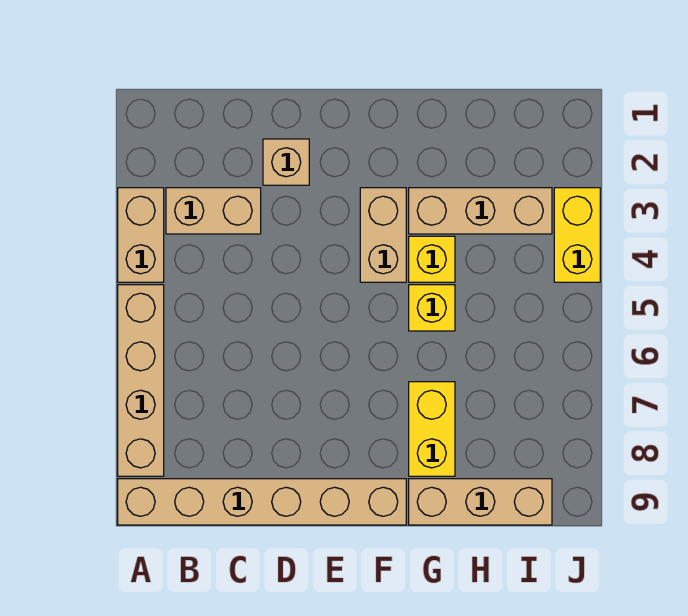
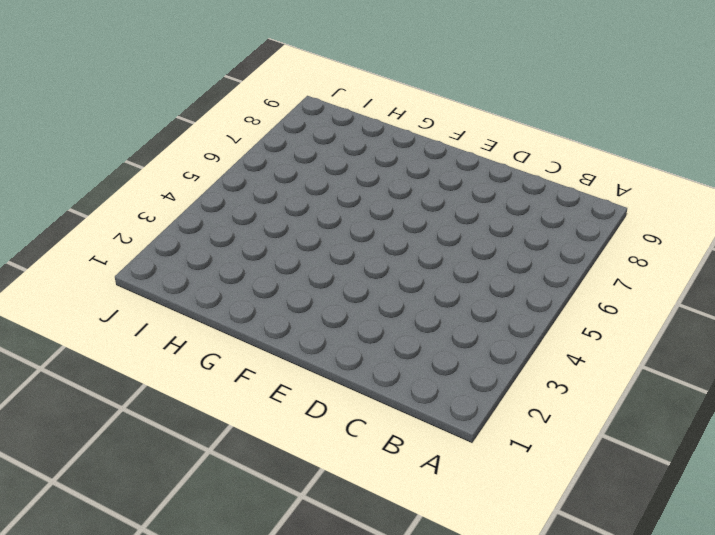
none -> tan brick A3:A4 level 1
none -> tan brick A5:A8 level 1
none -> tan brick A9:F9 level 1

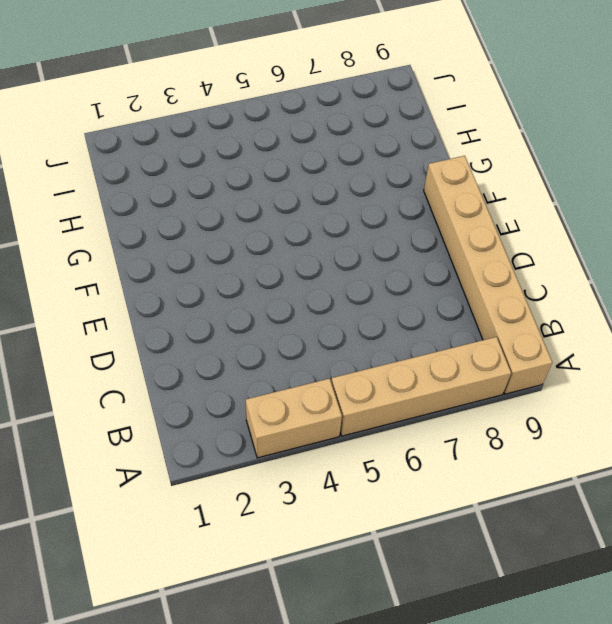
none -> tan brick B3:C3 level 1
none -> tan brick D2 level 1
none -> tan brick F3:F4 level 1

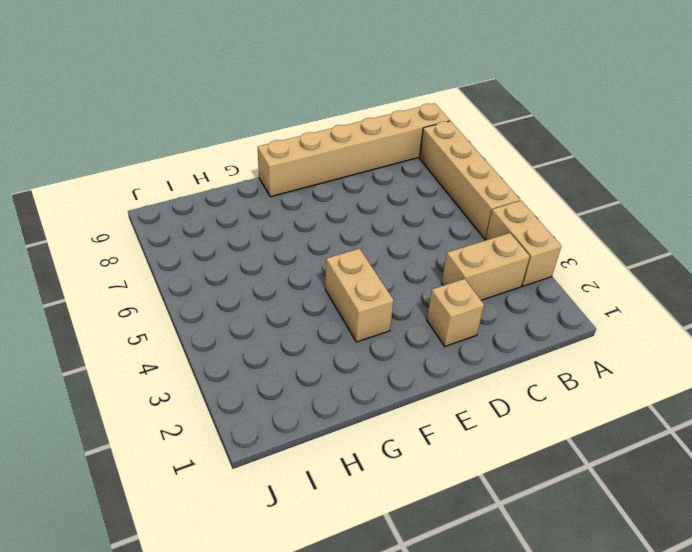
none -> tan brick G3:I3 level 1
none -> yellow brick G4 level 1
none -> yellow brick G5 level 1

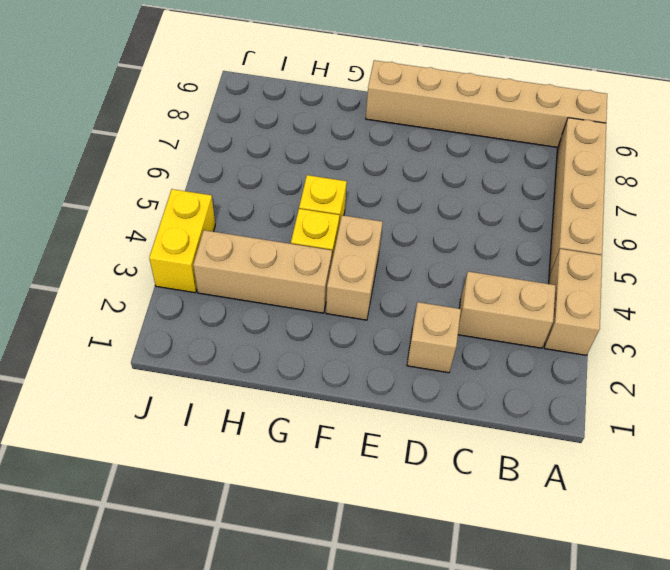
none -> yellow brick G7:G8 level 1
none -> tan brick G9:I9 level 1

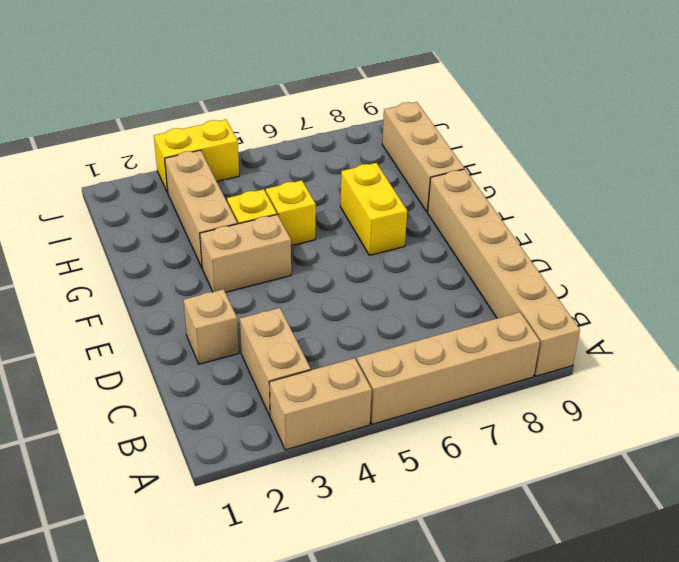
yellow brick F7:G7 level 1 -> yellow brick G7:G8 level 1

